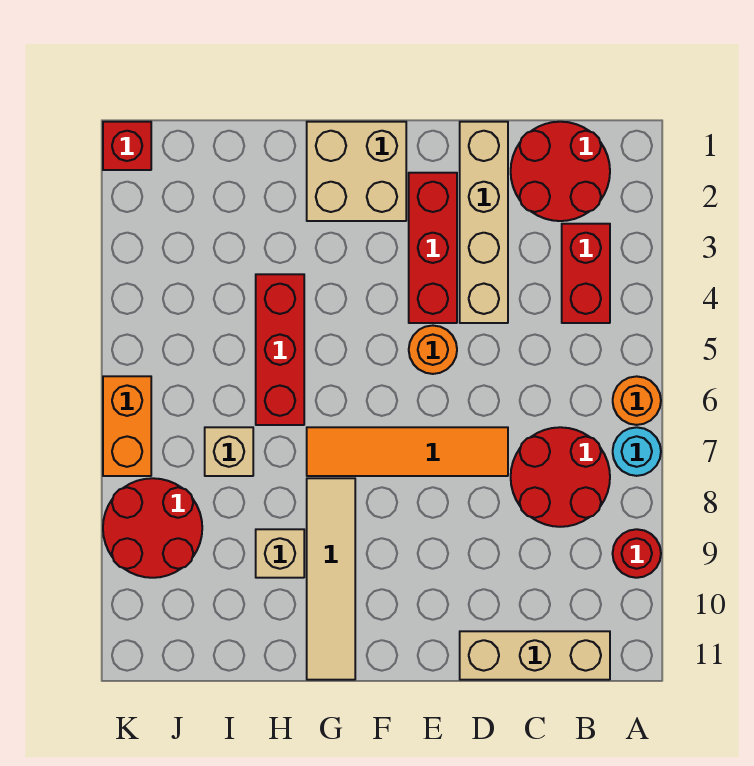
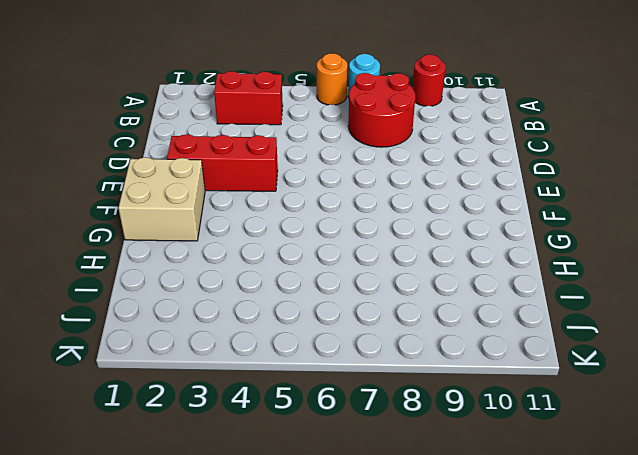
none -> red round brick B1:C2 level 1
none -> tan brick B11:D11 level 1
none -> tan brick D1:D4 level 1

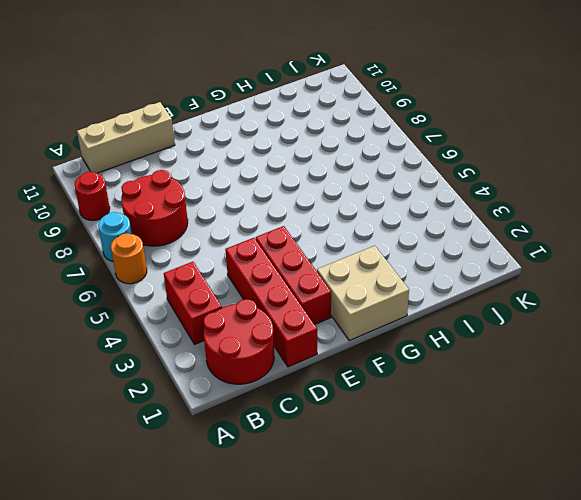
red brick D1:D4 level 1 -> tan brick D1:D4 level 1
none -> orange tile D7:G7 level 1
none -> orange round brick E5 level 1
none -> tan tile G8:G11 level 1

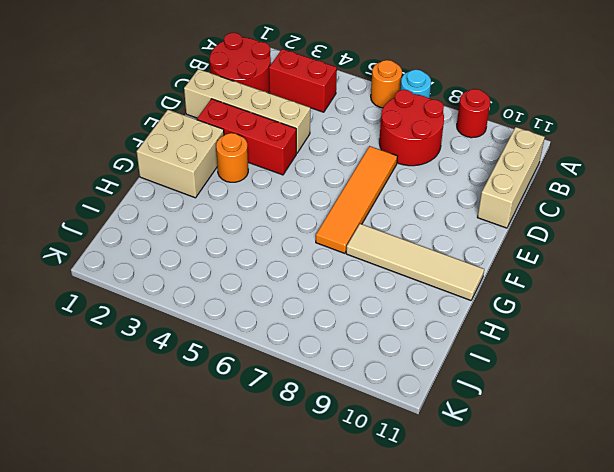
orange round brick F3 level 1 -> orange round brick E5 level 1
none -> red brick H4:H6 level 1
none -> tan brick H9 level 1
none -> tan brick I7 level 1

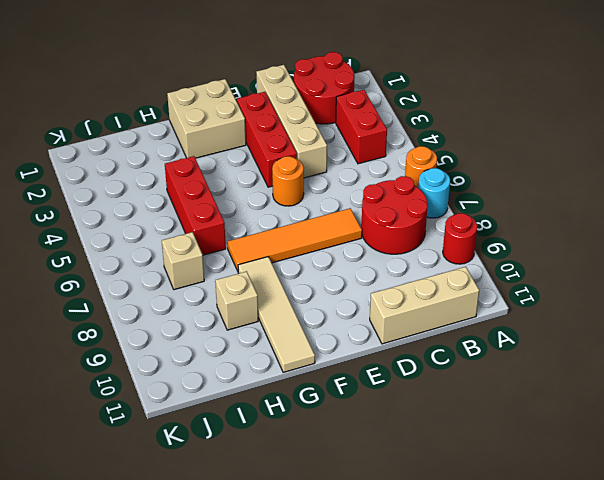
none -> red round brick J8:K9 level 1
none -> red brick K1 level 1
none -> orange brick K6:K7 level 1

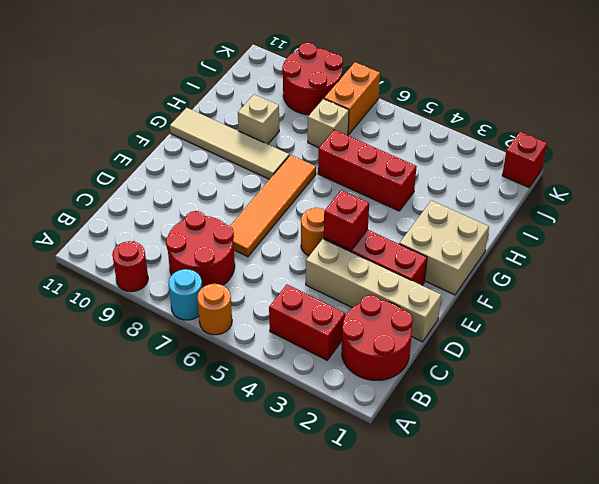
red brick E4 level 2 -> none
orange brick J7:K7 level 1 -> orange brick K6:K7 level 1
none -> tan brick B11:D11 level 1

